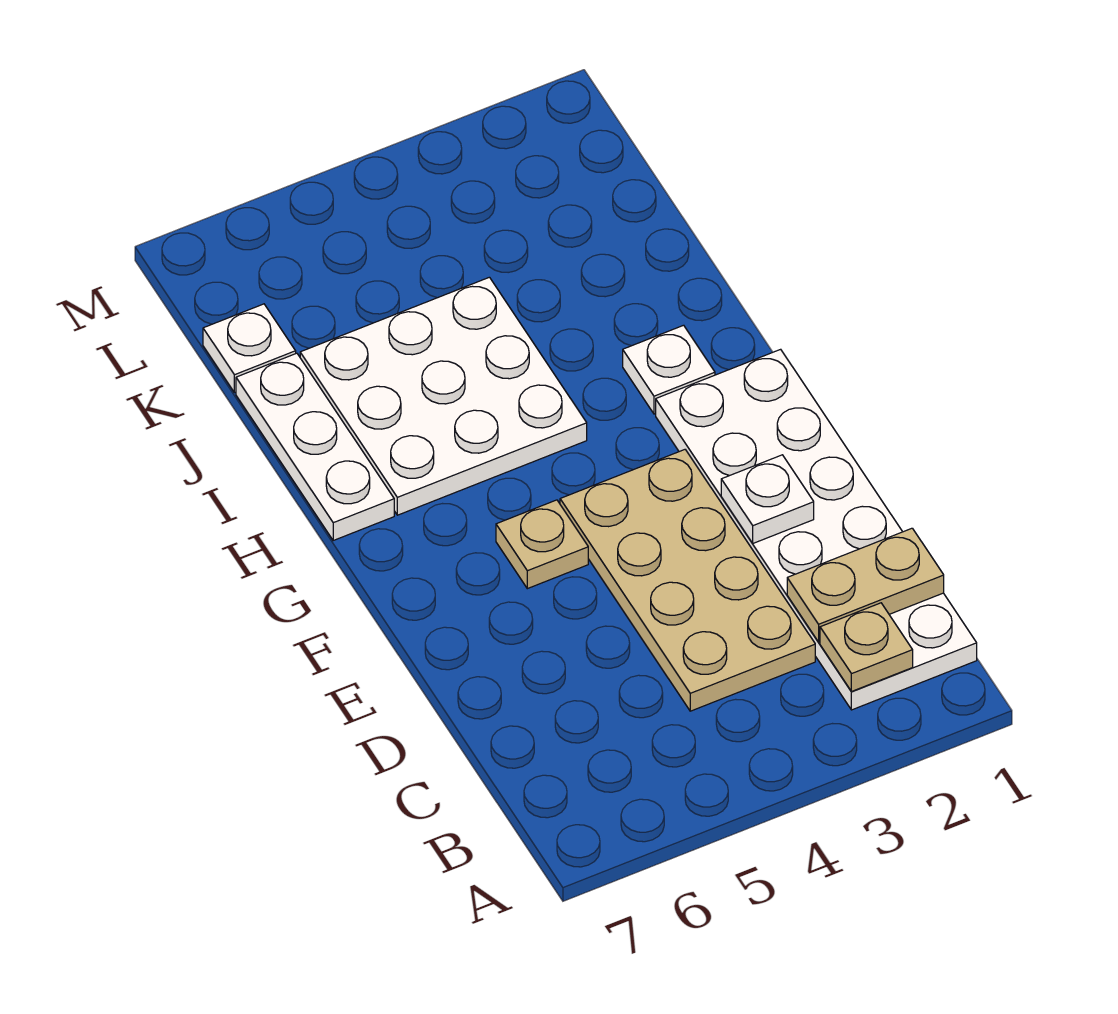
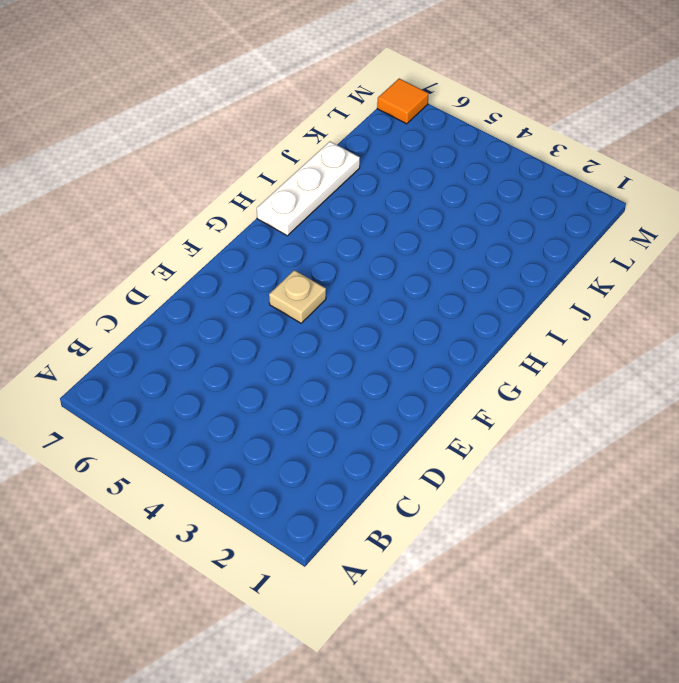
orange tile M7 level 1 -> none
none -> white plate B1:G2 level 1
none -> tan plate C3:F4 level 1

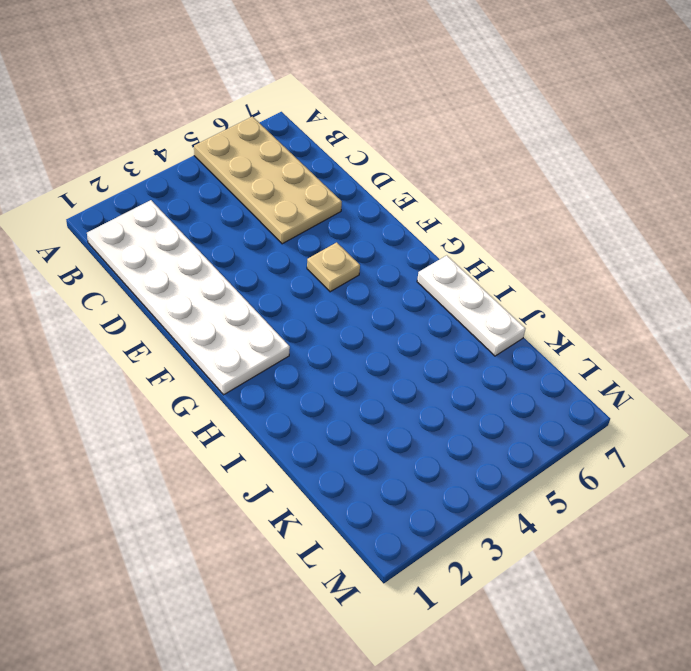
tan plate A5:D6 level 1 -> tan plate C3:F4 level 1
none -> white plate H2 level 1
none -> white plate H4:J6 level 1

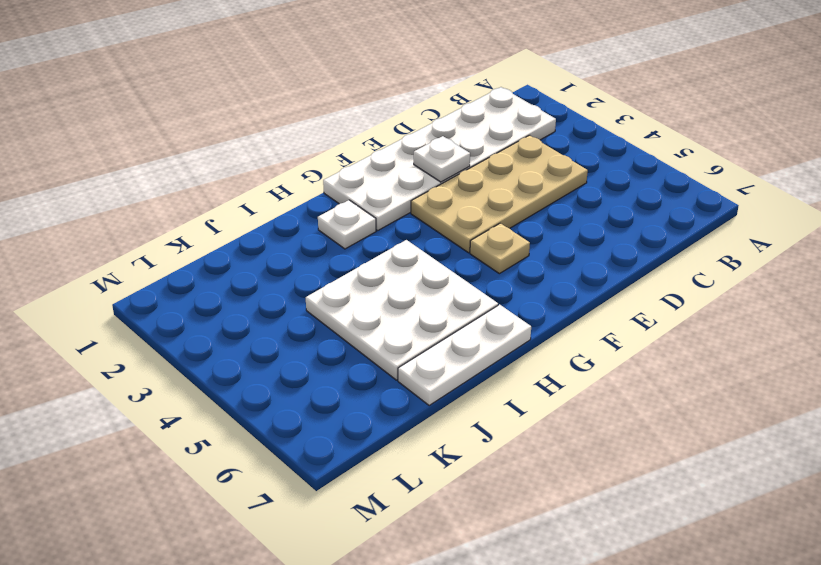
none -> white plate K7 level 1
none -> tan plate B2 level 2

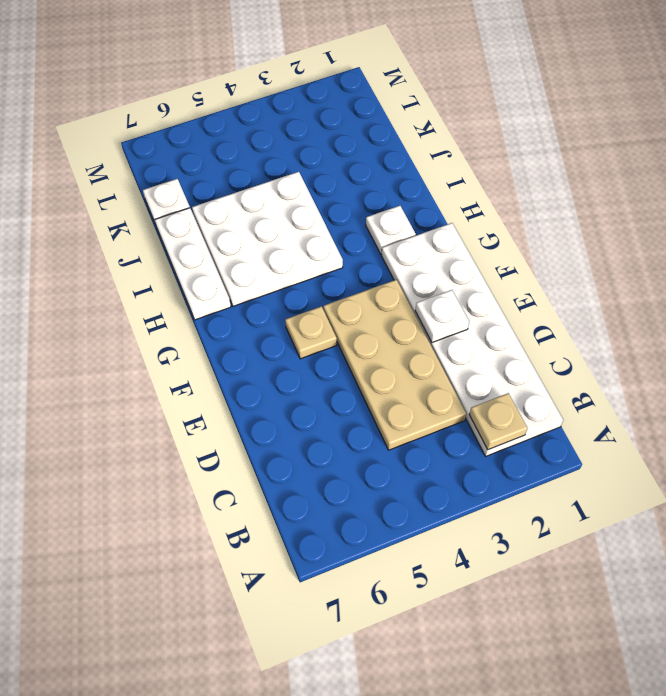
none -> tan plate C1:C2 level 2

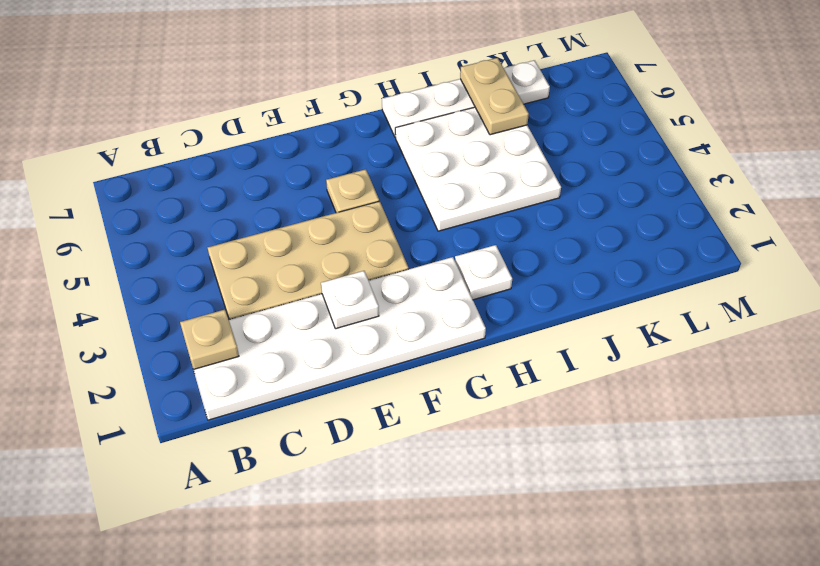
tan plate J6:J7 level 2 -> tan plate C1:C2 level 2

